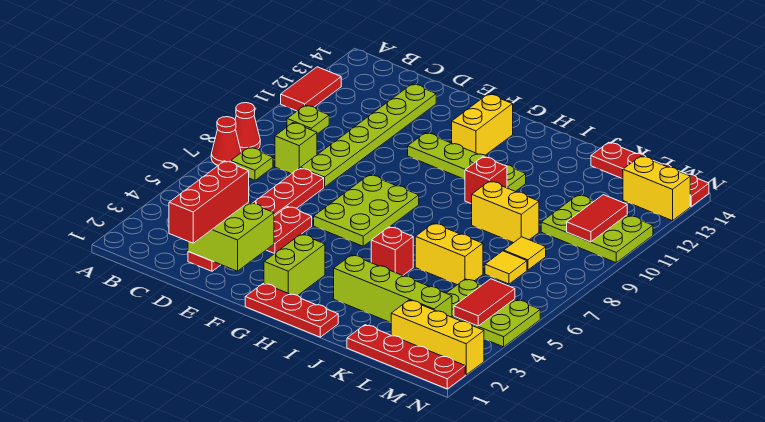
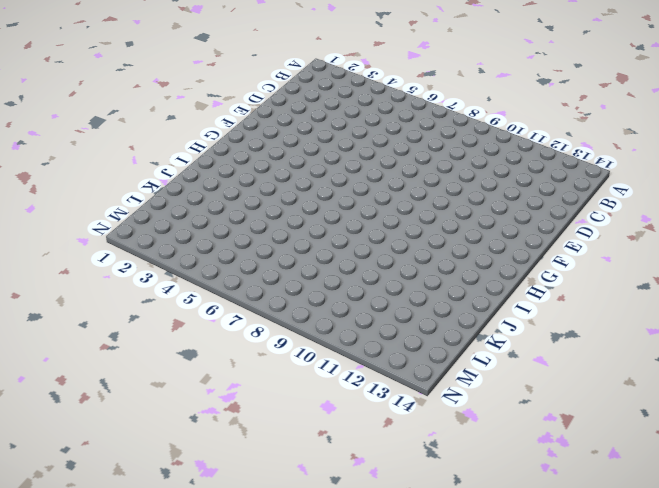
none -> red cone A7 level 1
none -> red cone A8 level 1
none -> red tile A11:A12 level 1
none -> lime plate B7 level 1

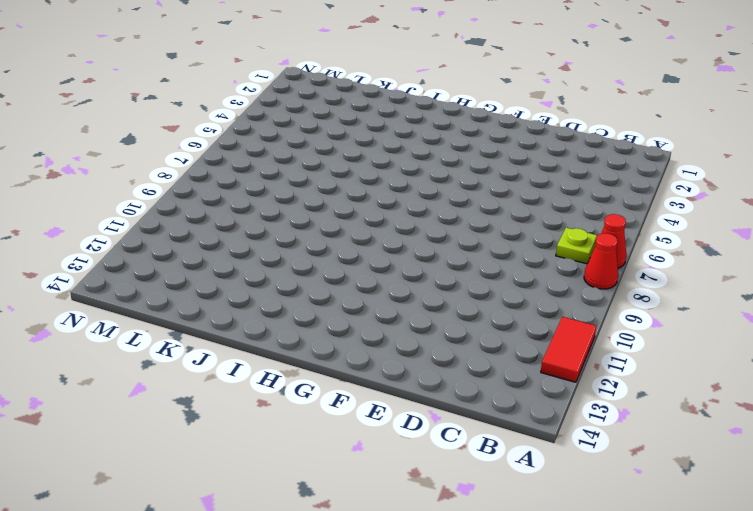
none -> lime plate B10 level 1
none -> lime brick C8 level 1
none -> red plate D2:D7 level 1
none -> lime plate D8:D13 level 1

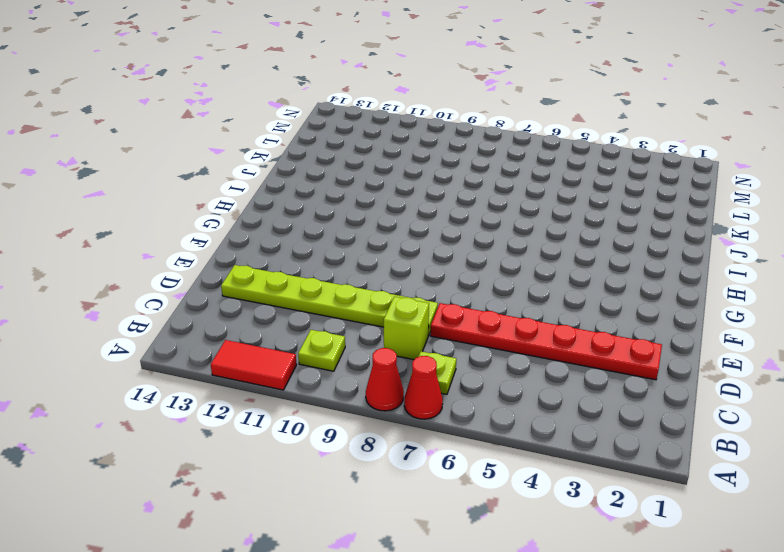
none -> red plate E4:E5 level 1
none -> lime plate F6:G8 level 1
none -> lime plate F11:I11 level 1
none -> red plate G1:I1 level 1

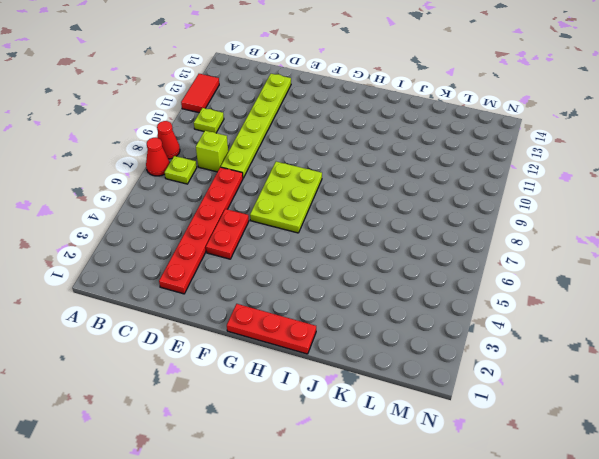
none -> lime plate F11:I11 level 1
none -> lime brick G2:G3 level 1
none -> yellow brick G12:G13 level 1
none -> lime brick I3:L3 level 1

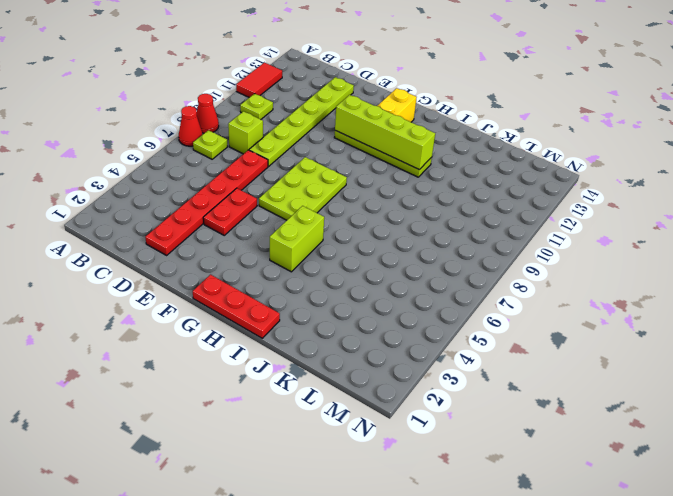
lime brick F11:I11 level 2 -> lime brick I3:L3 level 1
lime brick H4:H5 level 1 -> lime brick G2:G3 level 1
none -> red brick I5 level 1
none -> red brick I10 level 1
none -> yellow brick J6:K6 level 1
none -> yellow brick J9:K9 level 1

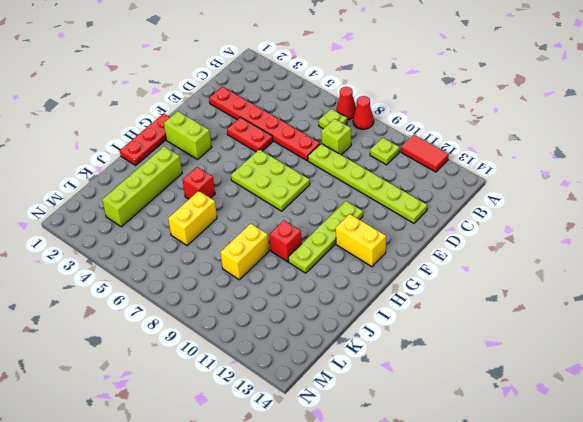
none -> red plate K1:N1 level 1
none -> red plate K14:N14 level 1
none -> yellow brick L2:N2 level 1
none -> lime plate L4:N5 level 1

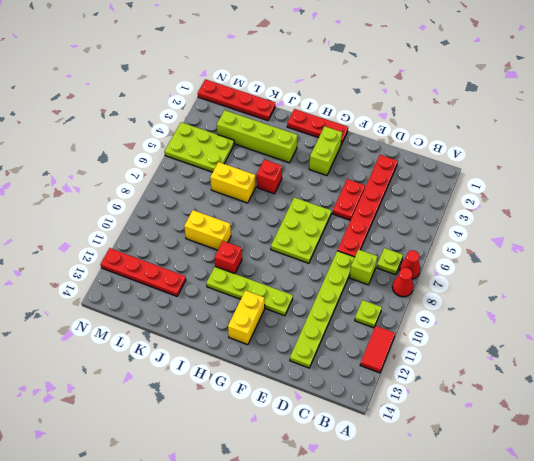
red plate K12:N12 level 1 -> red plate K14:N14 level 1
none -> yellow brick L2:N2 level 1
none -> yellow tile L7 level 1
none -> yellow tile L8 level 1
none -> lime plate L10:N11 level 1

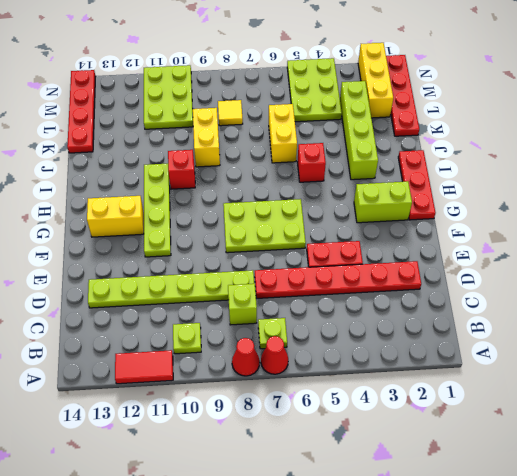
none -> yellow tile L7 level 1
none -> yellow brick M13:N13 level 1
none -> lime brick D2:E3 level 2
none -> red tile M4:M5 level 2

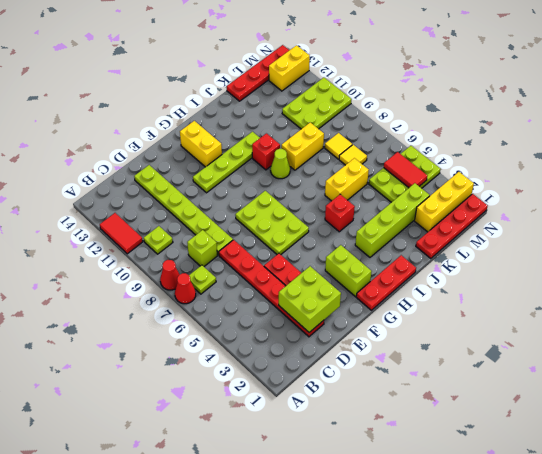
lime cone I9 level 1 -> none
none -> red tile M10:M11 level 2
none -> red brick D1:D3 level 3

